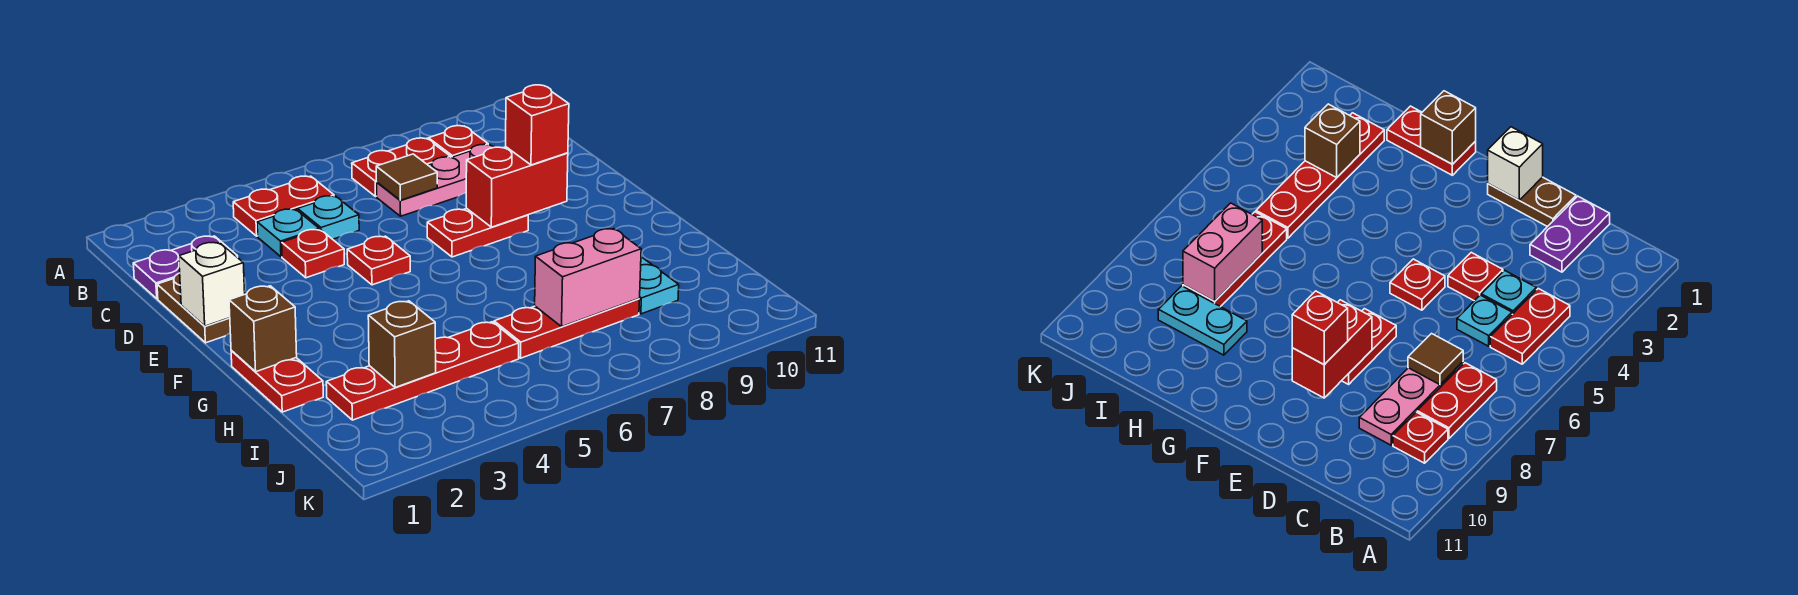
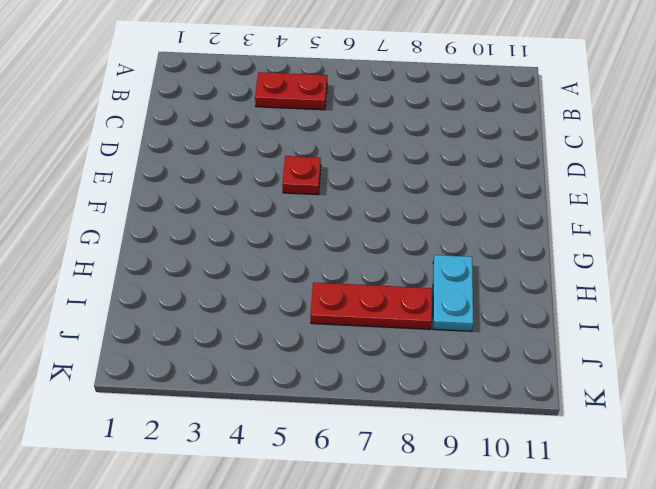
none -> red plate B7:B8 level 1
none -> red plate B9 level 1
none -> purple plate C1:C2 level 1

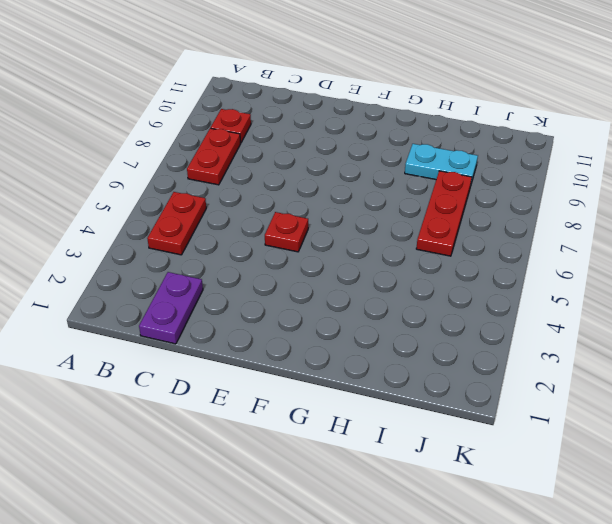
none -> cyan plate C4 level 1
none -> cyan plate C5 level 1
none -> pink plate C7:C9 level 1

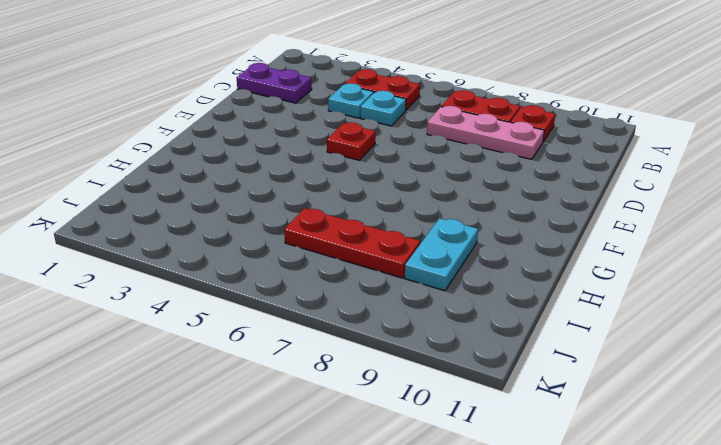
none -> brown plate D1:E1 level 1
none -> red plate D4 level 1
none -> red plate E7:E8 level 1

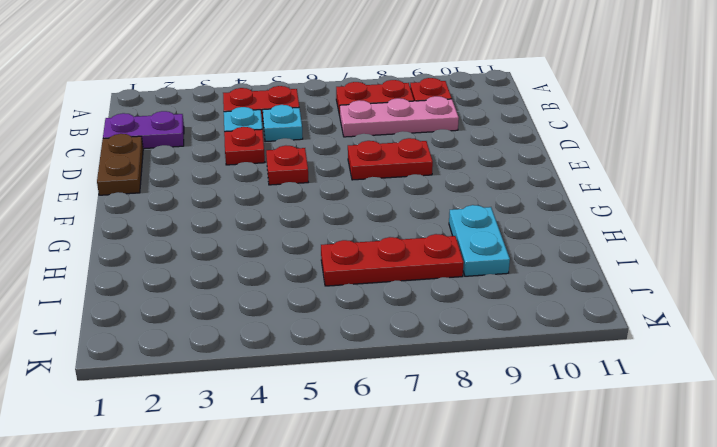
none -> red plate G1:H1 level 1
none -> red plate I2:I5 level 1
none -> brown tile C7 level 2

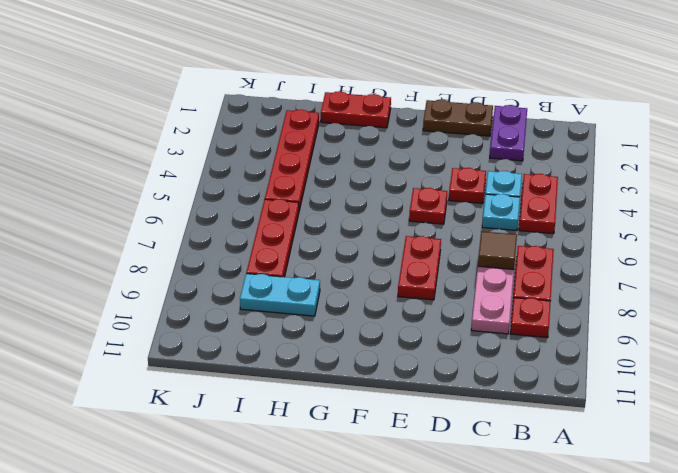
none -> white brick E1 level 2
none -> red brick E8:E9 level 2
none -> brown brick G1 level 2

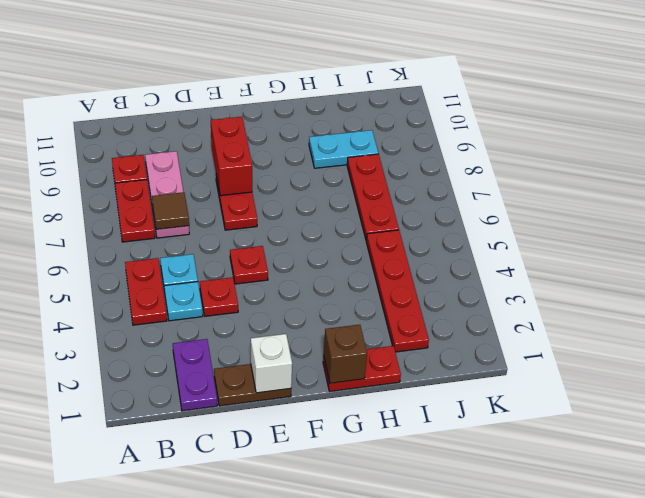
none -> brown brick I3 level 2
none -> pink brick I7:I8 level 2
none -> red brick E9 level 3

